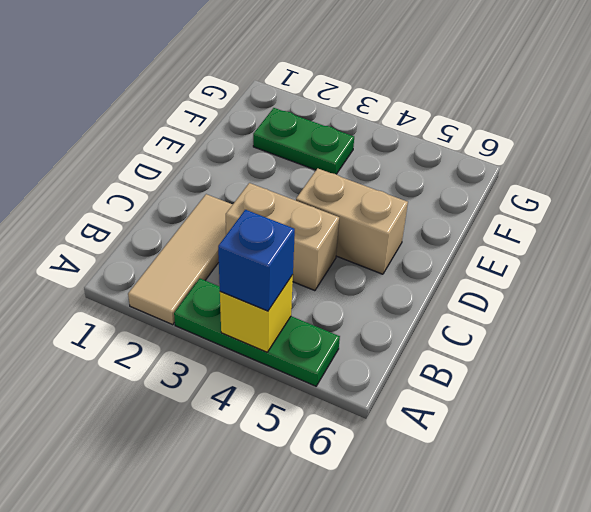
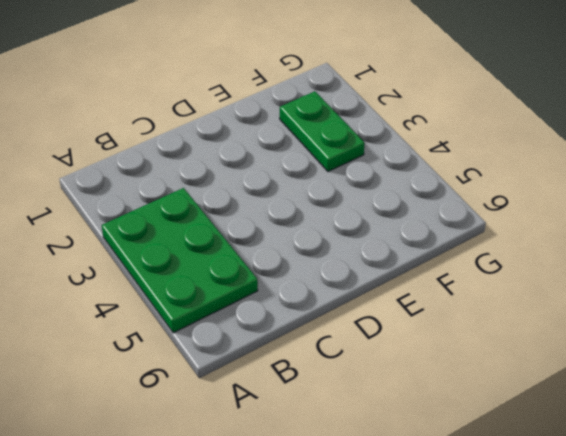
green plate A3:B5 level 1 -> green plate A3:A5 level 1
none -> tan tile A2:C2 level 1
none -> tan brick C3:C4 level 1

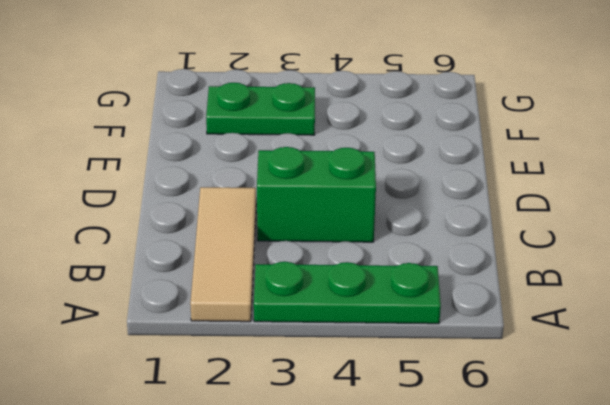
green brick C3:C4 level 1 -> tan brick C3:C4 level 1
none -> tan brick D4:D5 level 1
none -> yellow brick A4 level 2

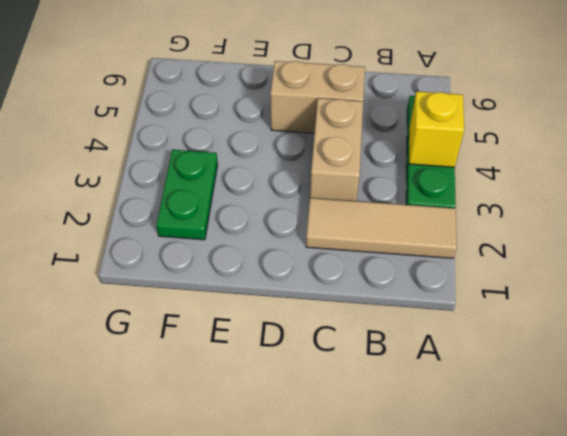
tan brick C5:D5 level 1 -> tan brick D4:D5 level 1
none -> blue brick A4 level 3

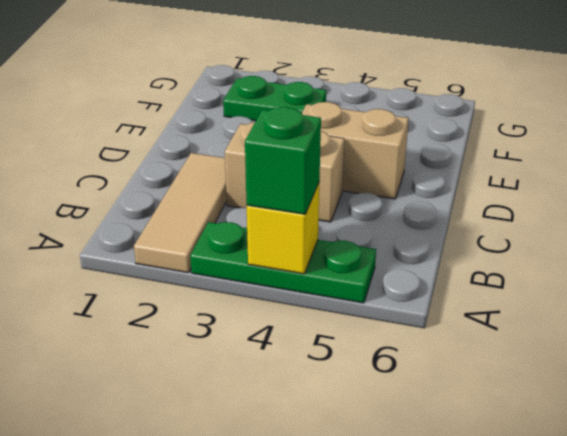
green brick A4 level 3 -> blue brick A4 level 3

